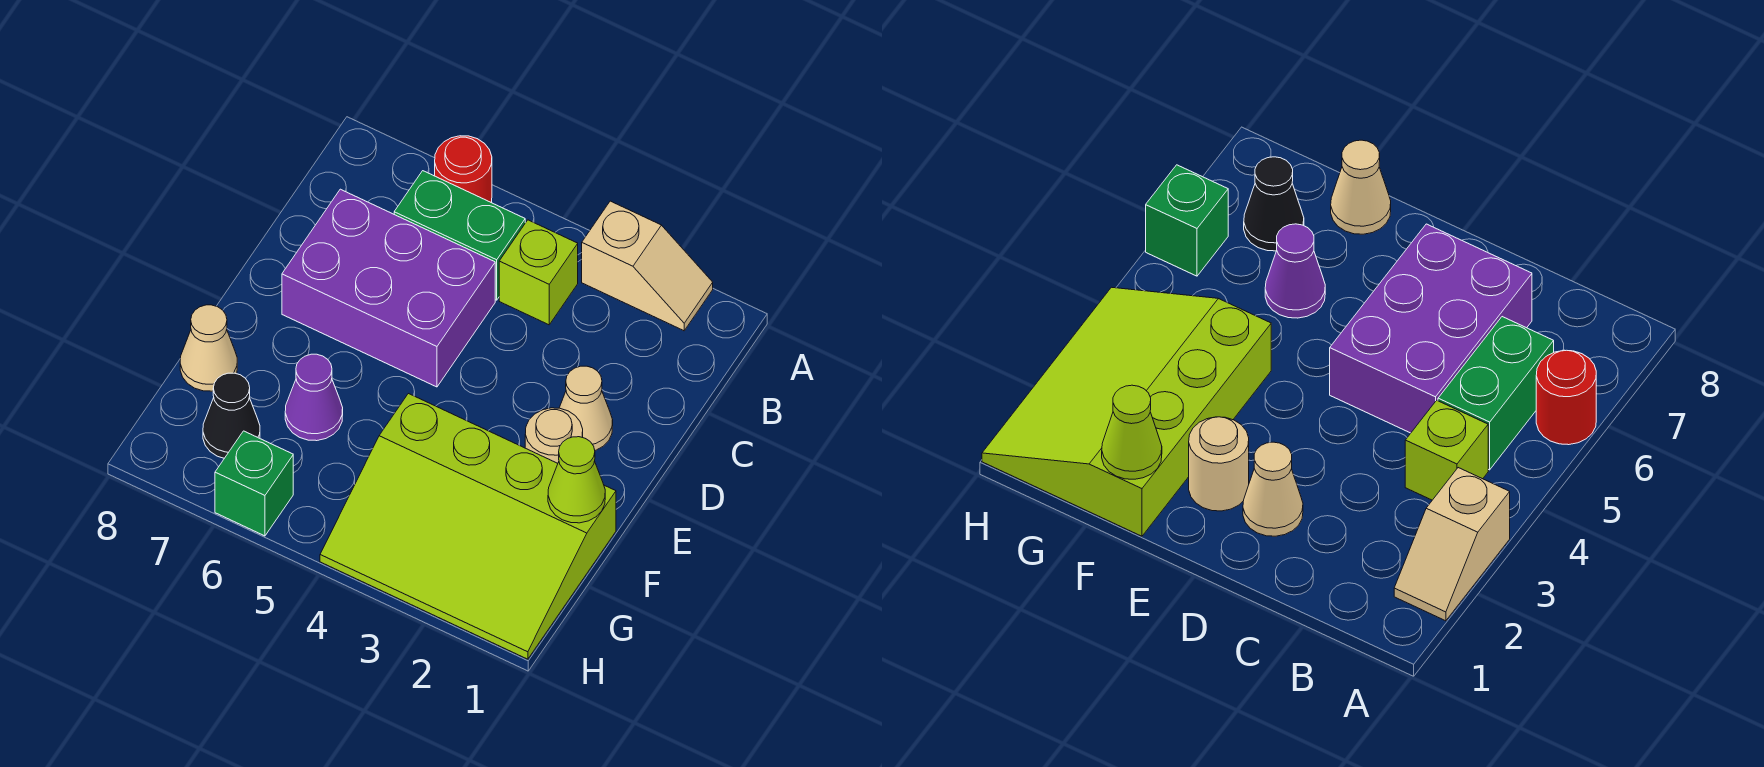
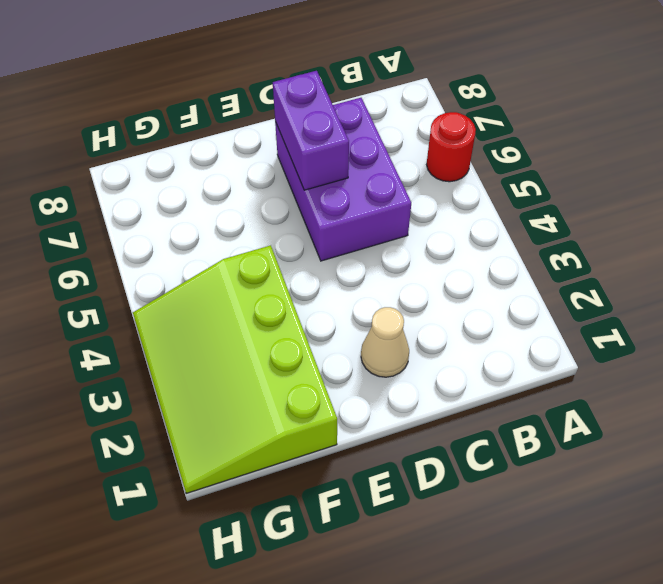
purple brick D6:D7 level 2 -> none
none -> tan slope A2:A3 level 1 top 3
none -> lime brick B4 level 1
none -> green brick B5:B6 level 1

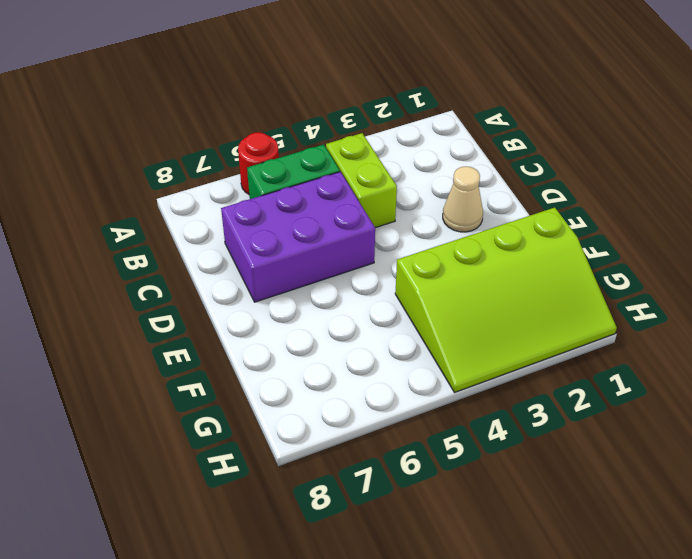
lime brick B4:C4 level 1 -> lime brick B4 level 1
none -> tan slope A2:A3 level 1 top 3
none -> tan round brick E2 level 1
none -> purple cone F6 level 1

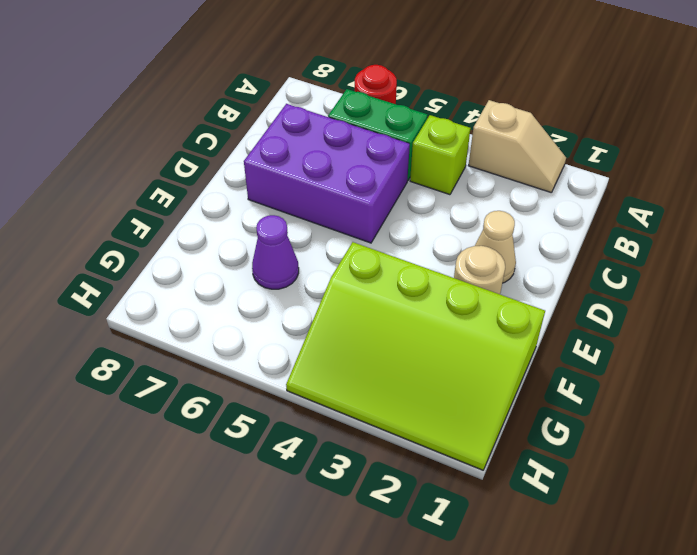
none -> tan cone F8 level 1
none -> black cone G7 level 1
none -> green brick H6 level 1

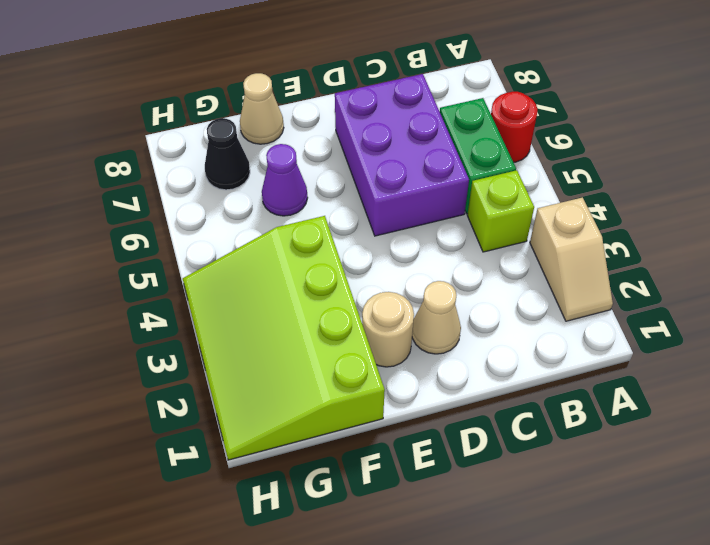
none -> green brick H6 level 1
none -> lime cone F1 level 2

